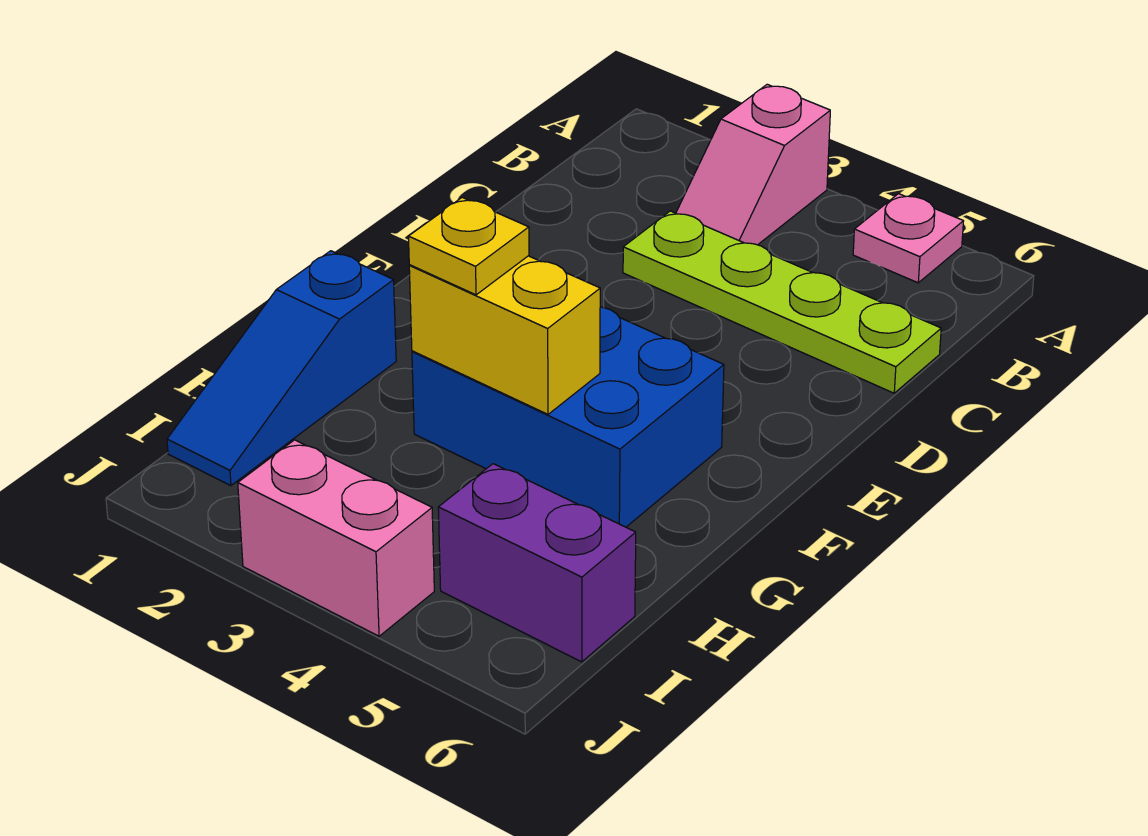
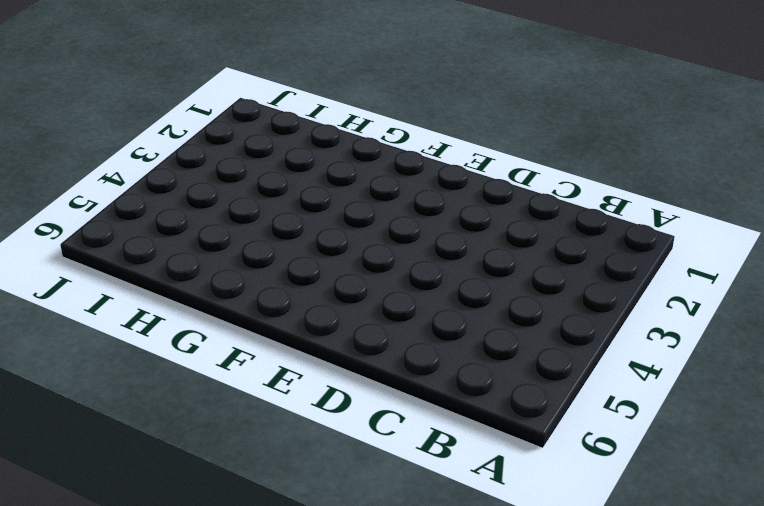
none -> pink slope A3:B3 level 1 top A
none -> pink plate A5 level 1

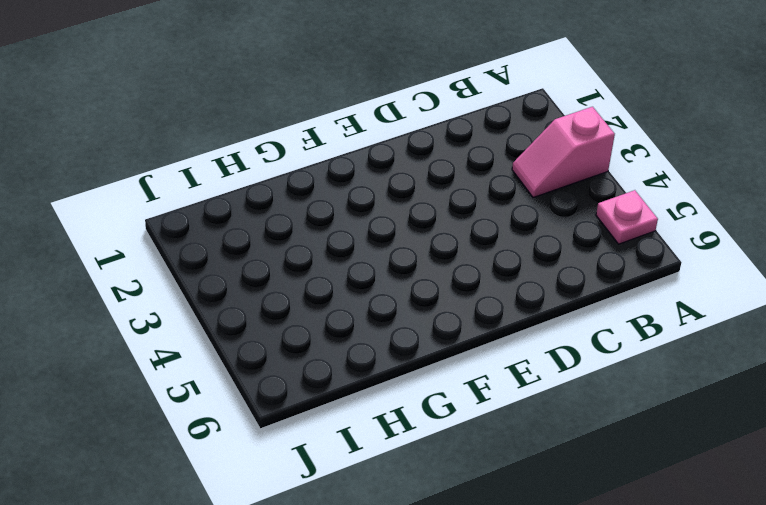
none -> lime plate C3:C6 level 1
none -> blue brick F3:G5 level 1

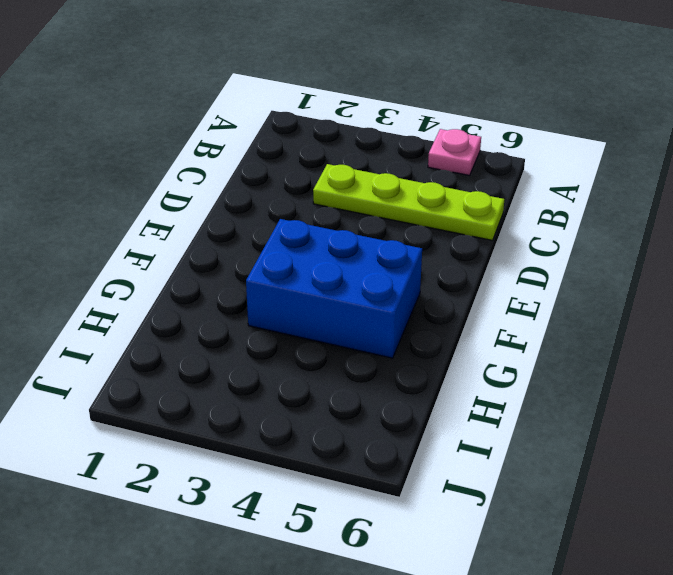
none -> pink slope A3:B3 level 1 top A
none -> blue slope G1:I1 level 1 top G

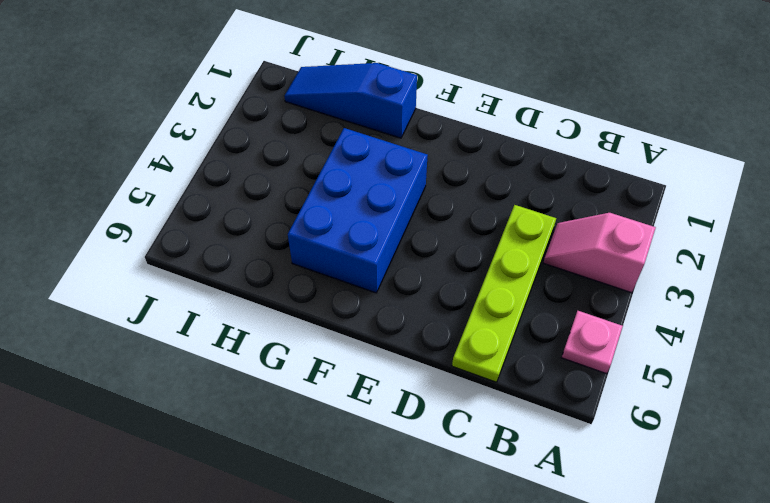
none -> purple brick I5:I6 level 1
none -> pink brick J3:J4 level 1

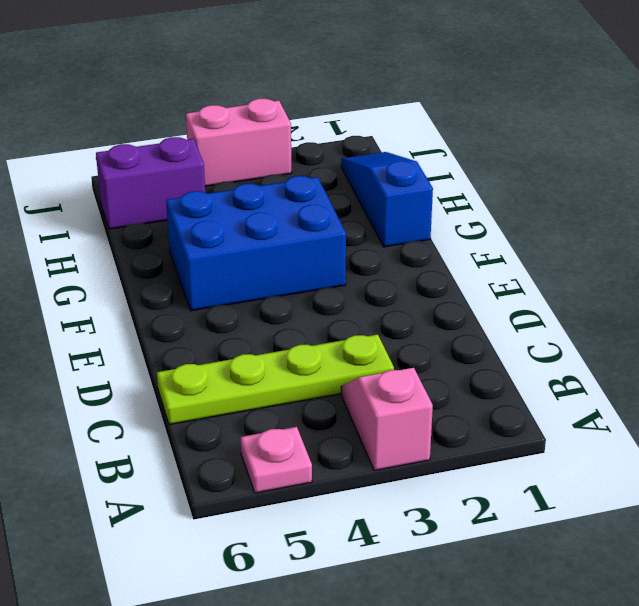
none -> yellow brick G3:G4 level 2
none -> yellow plate G3 level 3

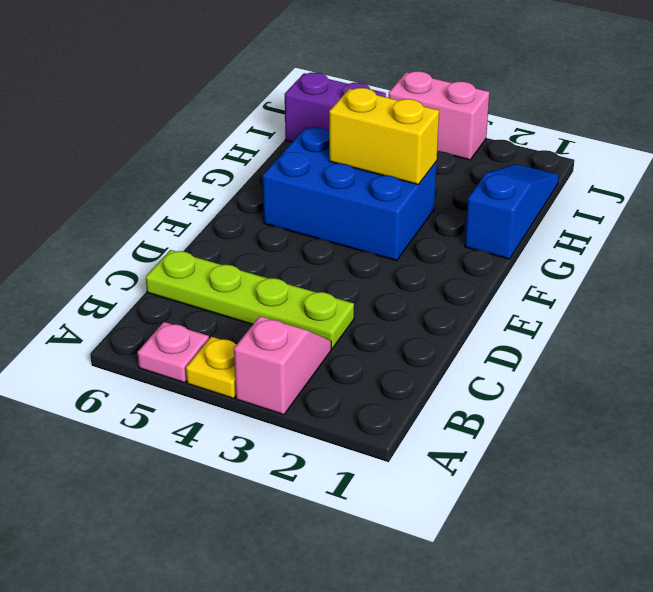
yellow plate A4 level 1 -> yellow plate G3 level 3

